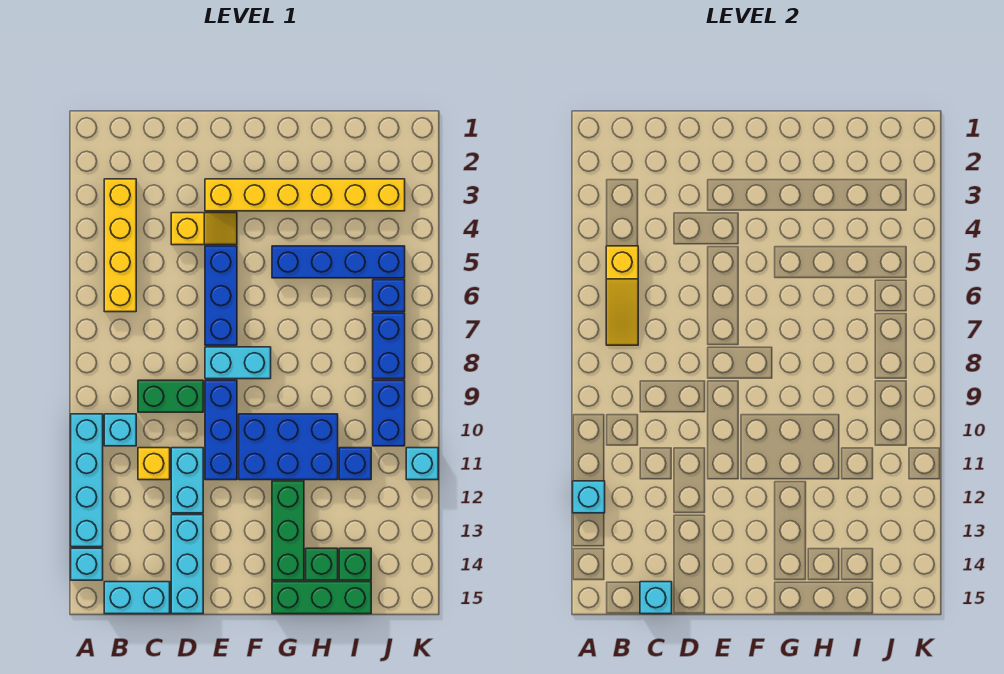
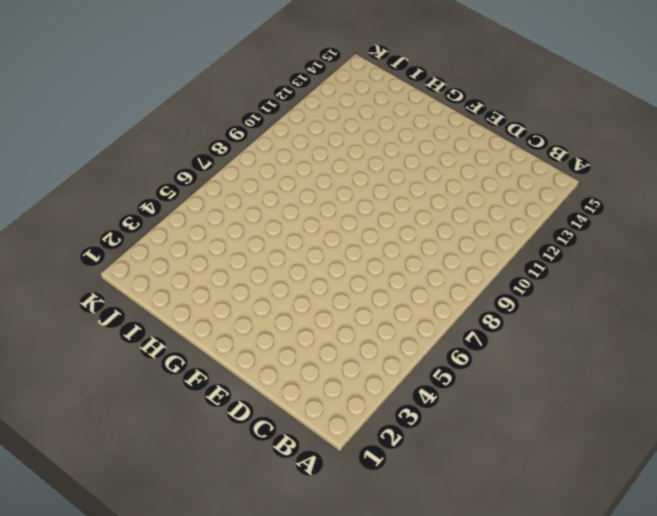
none -> cyan brick A10:A13 level 1
none -> cyan brick A14 level 1
none -> yellow brick B3:B6 level 1

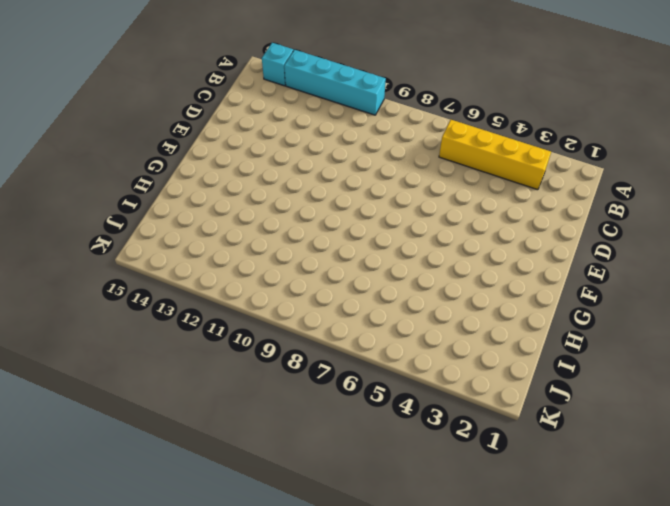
none -> cyan brick B10 level 1
none -> cyan brick B15:C15 level 1
none -> green brick C9:D9 level 1

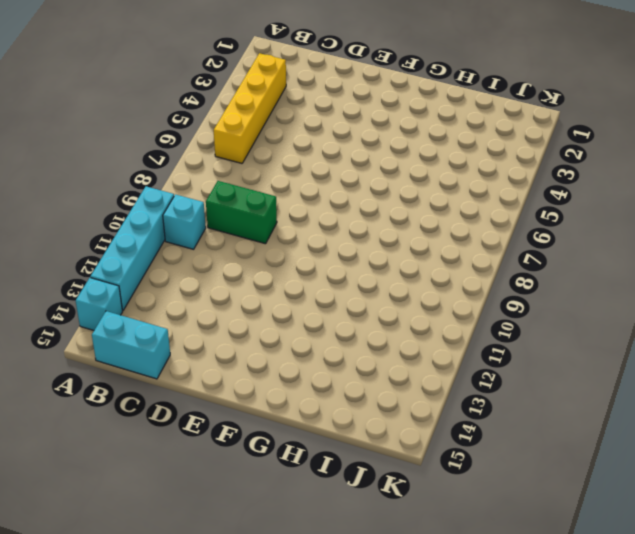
none -> yellow brick C11 level 1
none -> yellow slope D4:E4 level 1 top D
none -> cyan brick D11:D12 level 1

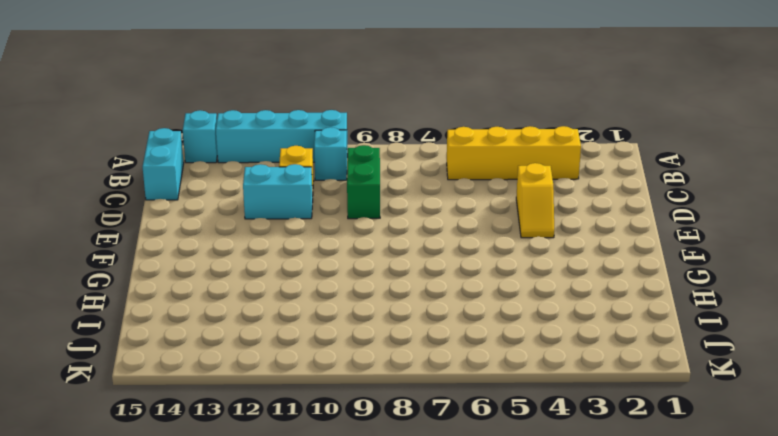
none -> cyan brick D13:D15 level 1
none -> yellow brick E3:J3 level 1
none -> blue brick E5:E7 level 1

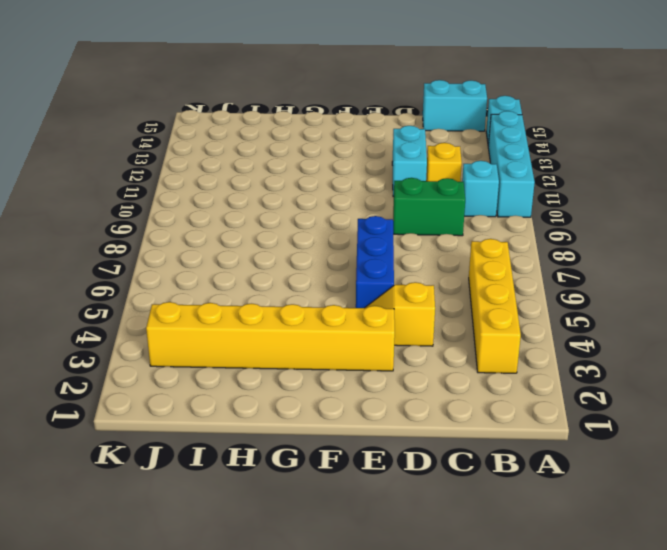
none -> cyan brick D13:D15 level 1
none -> cyan brick E8:F8 level 1
none -> blue brick E9:E11 level 1

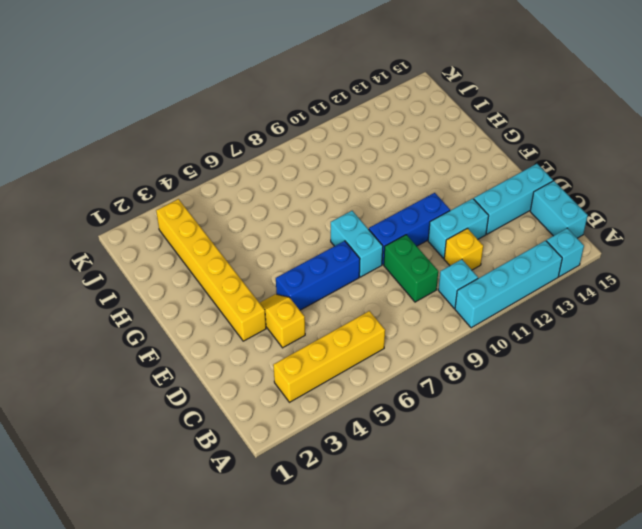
none -> blue brick F10:H11 level 1
none -> blue brick G5:J5 level 1
none -> green brick G12:G14 level 1

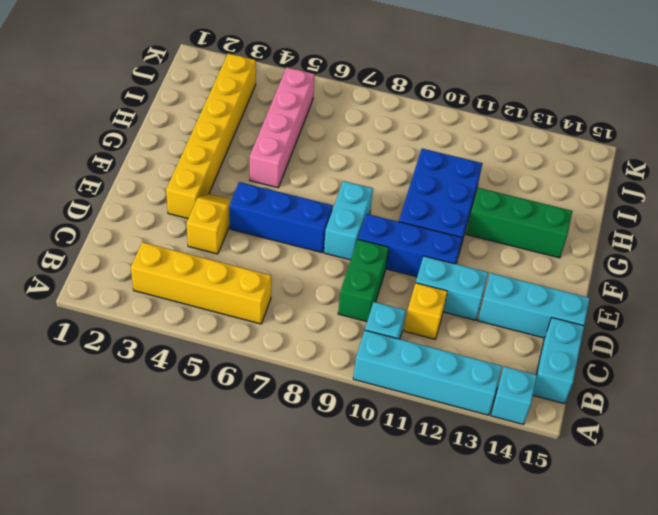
pink brick G5:J5 level 1 -> blue brick G5:J5 level 1
none -> green brick G15:I15 level 1
none -> green brick H14 level 1
none -> blue brick I11 level 1

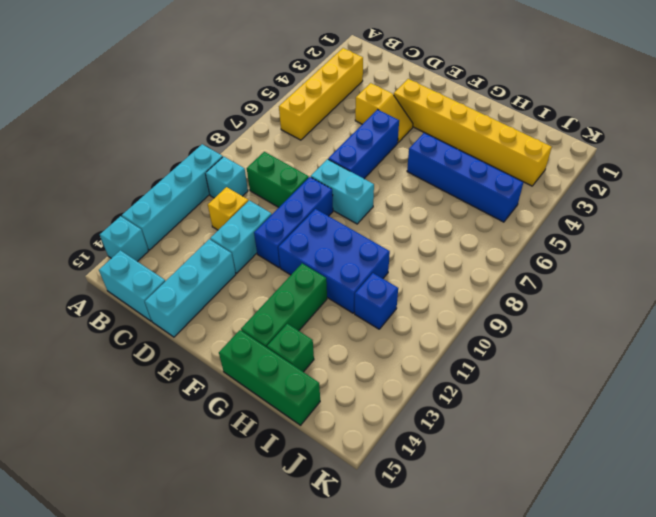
none -> green brick I14 level 1
none -> blue brick J6 level 1
none -> blue brick J7:J8 level 1

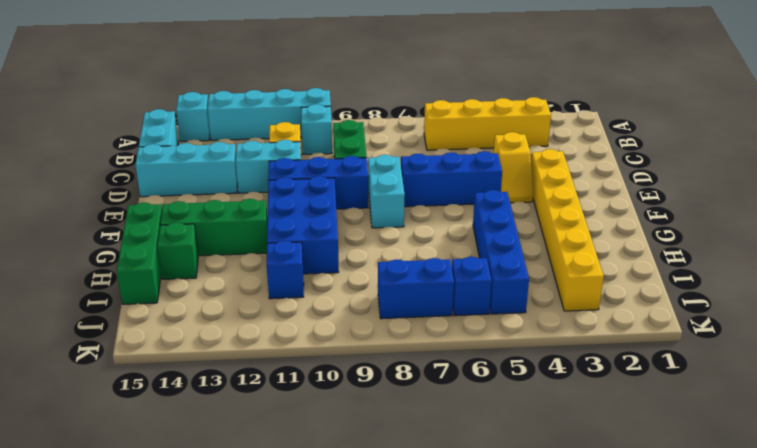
none -> green brick I14 level 1
none -> blue brick J9:J10 level 1
none -> cyan brick K11 level 1

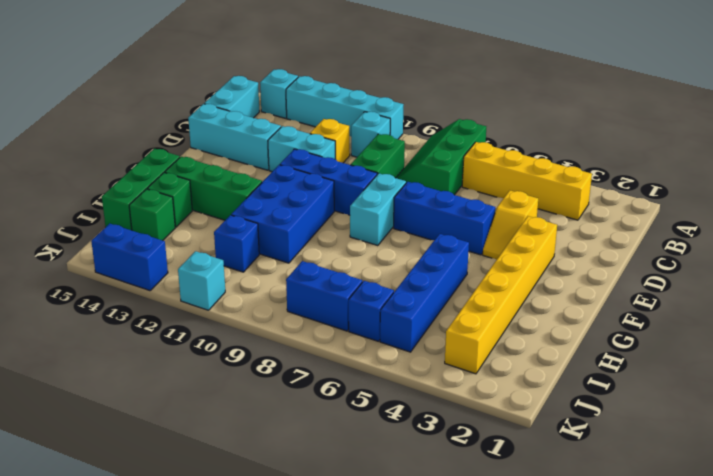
green slope A7:C8 level 1 top 7 -> none
blue brick K13:K14 level 1 -> blue brick J9:J10 level 1
none -> cyan brick A12 level 2
none -> yellow slope B5:B7 level 2 top 5
none -> cyan brick C15 level 2

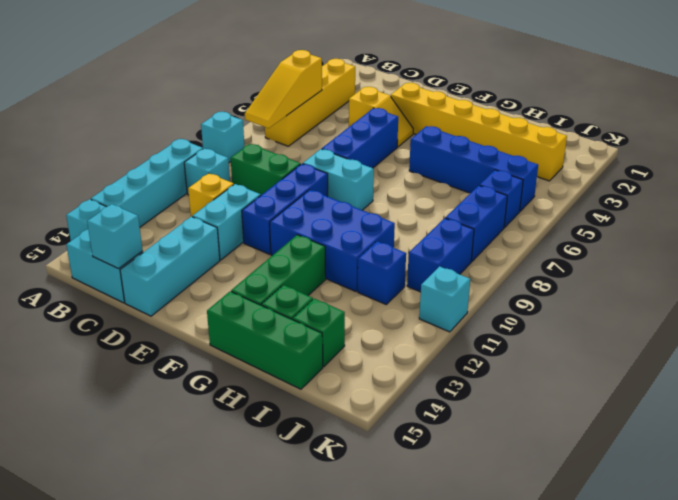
cyan brick A8 level 1 -> cyan brick A12 level 2

